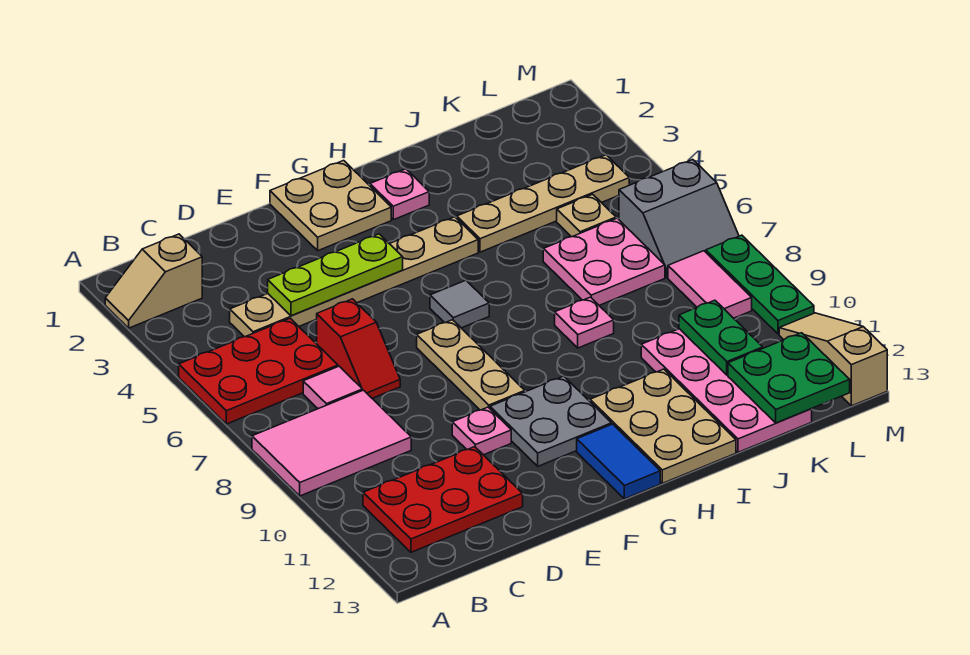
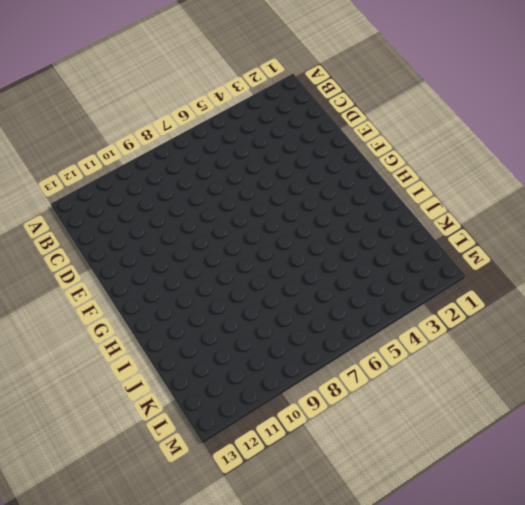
none -> tan slope A2:B2 level 1 top B
none -> red plate A5:C6 level 1
none -> pink tile A8:C9 level 1

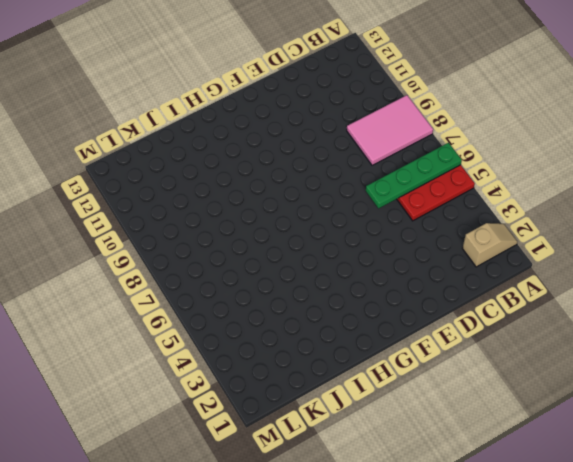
green plate A6:D6 level 2 -> none
none -> red plate B11:D12 level 1
none -> tan plate C4:H4 level 1
none -> pink tile C7 level 1

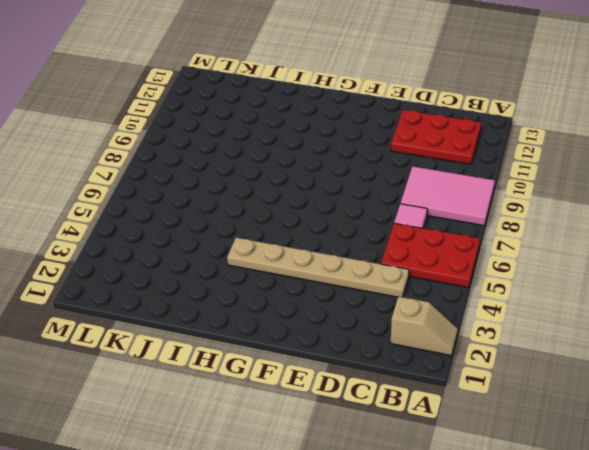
none -> red slope D6:D7 level 1 top 6
none -> pink plate E10 level 1
none -> tan plate F1:G2 level 1

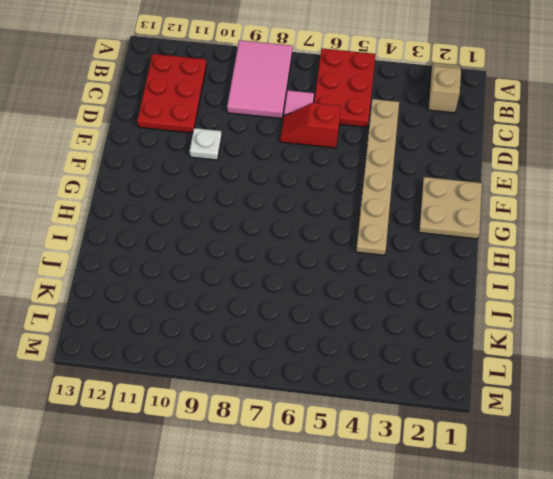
white plate E10 level 1 -> pink plate E10 level 1
none -> tan plate F7:F9 level 1
none -> grey plate F10:G11 level 1
none -> grey tile G6 level 1

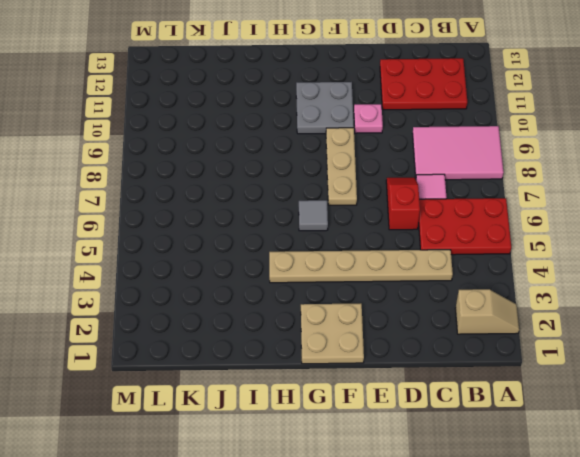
none -> blue tile G12:G13 level 1
none -> pink plate H2 level 1
none -> tan plate H11:I13 level 1

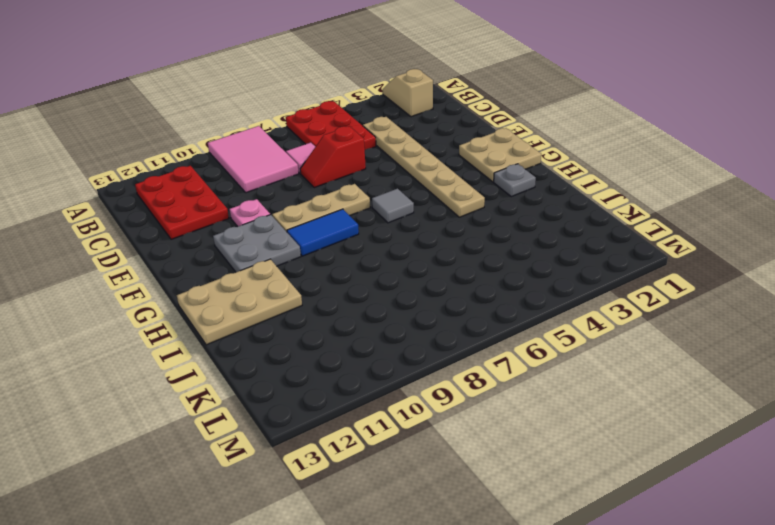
blue tile G8:G9 level 1 -> blue tile G12:G13 level 1
grey plate H2 level 1 -> pink plate H2 level 1
none -> tan plate I4:L4 level 1
none -> pink plate I8 level 1
none -> pink plate J6:K7 level 1

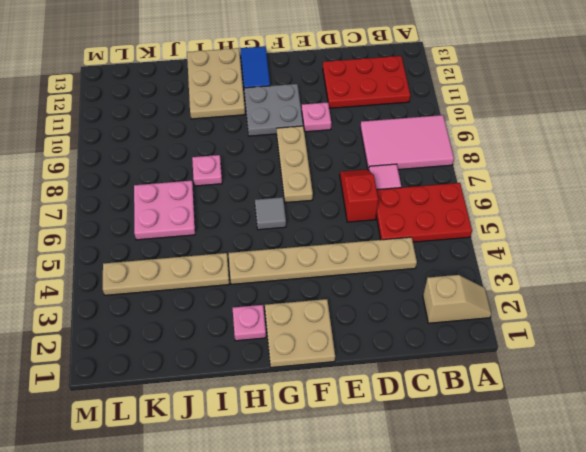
none -> pink plate J10:K13 level 1
none -> tan plate K5 level 1
none -> grey slope L6:M7 level 1 top 6

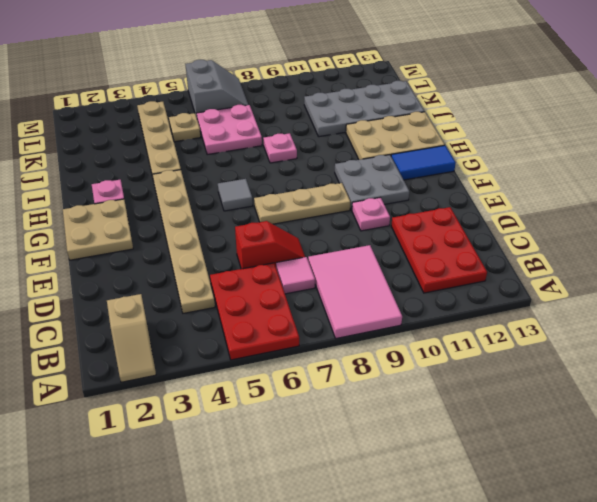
grey plate J10:K13 level 1 -> pink plate J10:K13 level 1
none -> pink tile L8:L9 level 1
none -> green plate M8:M10 level 1
none -> tan slope M11:M13 level 1 top 13

